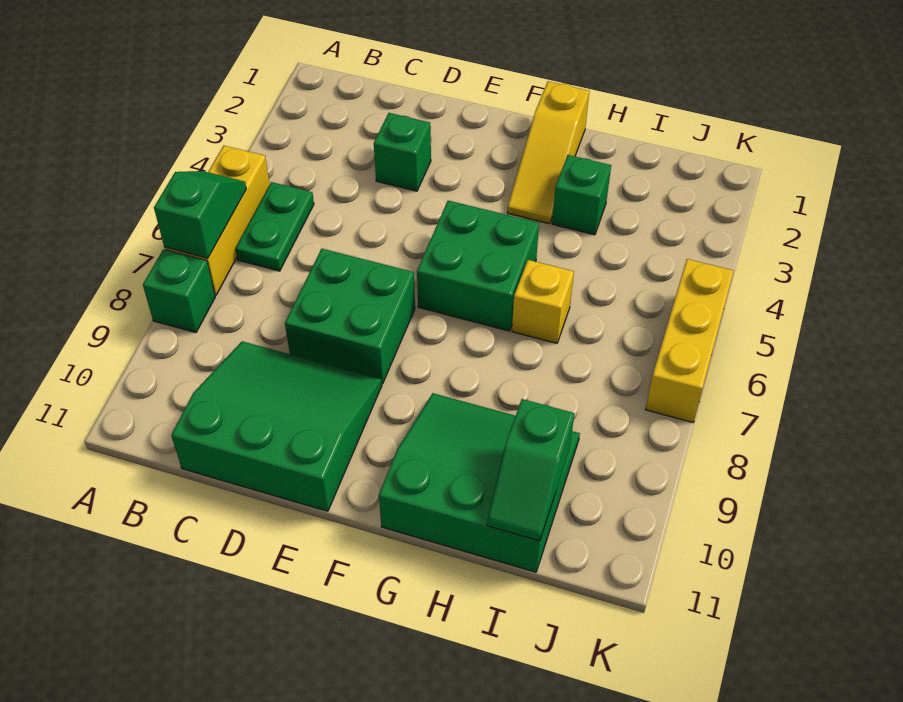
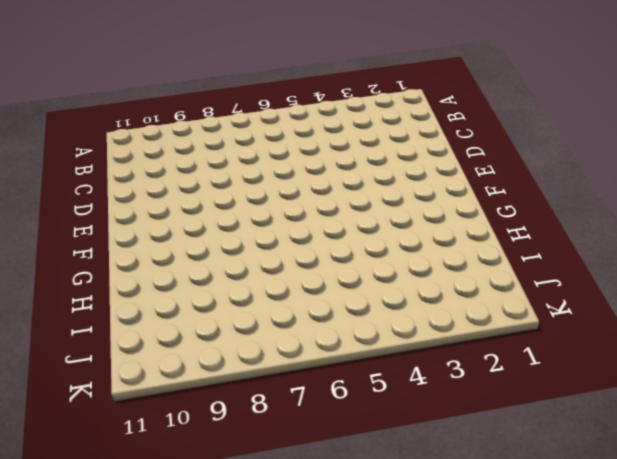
none -> yellow brick A5:A7 level 1
none -> green brick A8 level 1
none -> green plate B5:B6 level 1

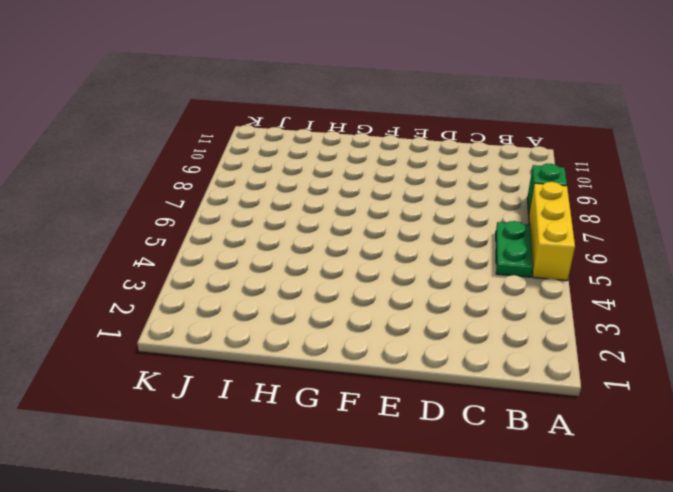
none -> green slope C9:E11 level 1 top 11
none -> green brick D3 level 1
none -> green brick D7:E8 level 1

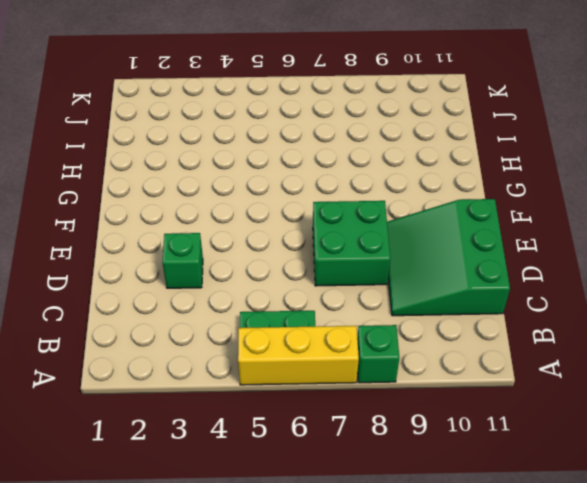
none -> green brick F5:G6 level 1
none -> yellow slope G1:G3 level 1 top 1
none -> green slope G9:I11 level 1 top 11

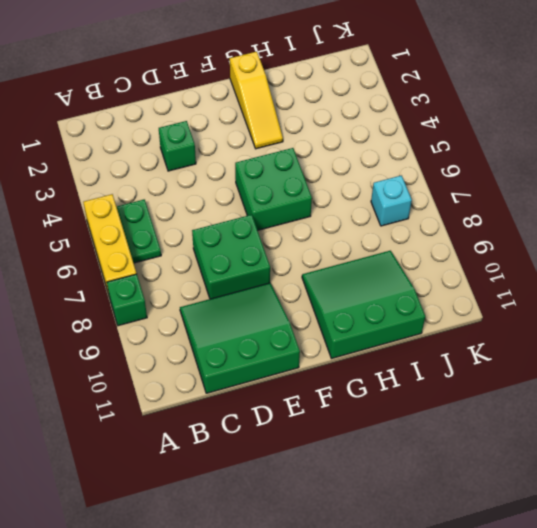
cyan brick J7 level 1 -> none
none -> green brick H3 level 1
none -> yellow brick H6 level 1
none -> yellow brick K5:K7 level 1

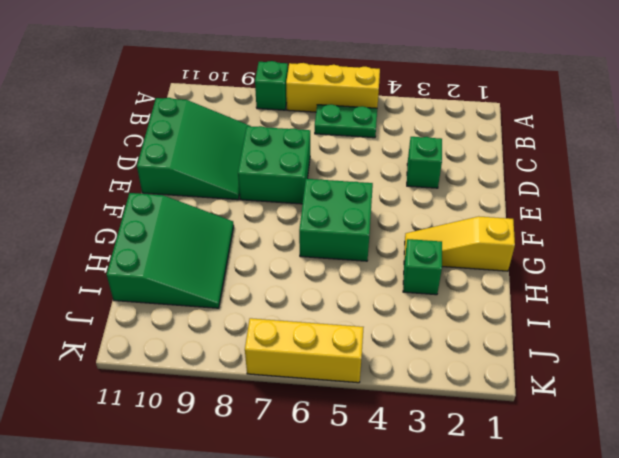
none -> yellow brick H6 level 1
none -> green slope A6:A7 level 2 top 7
none -> green slope I10:I11 level 2 top 10

